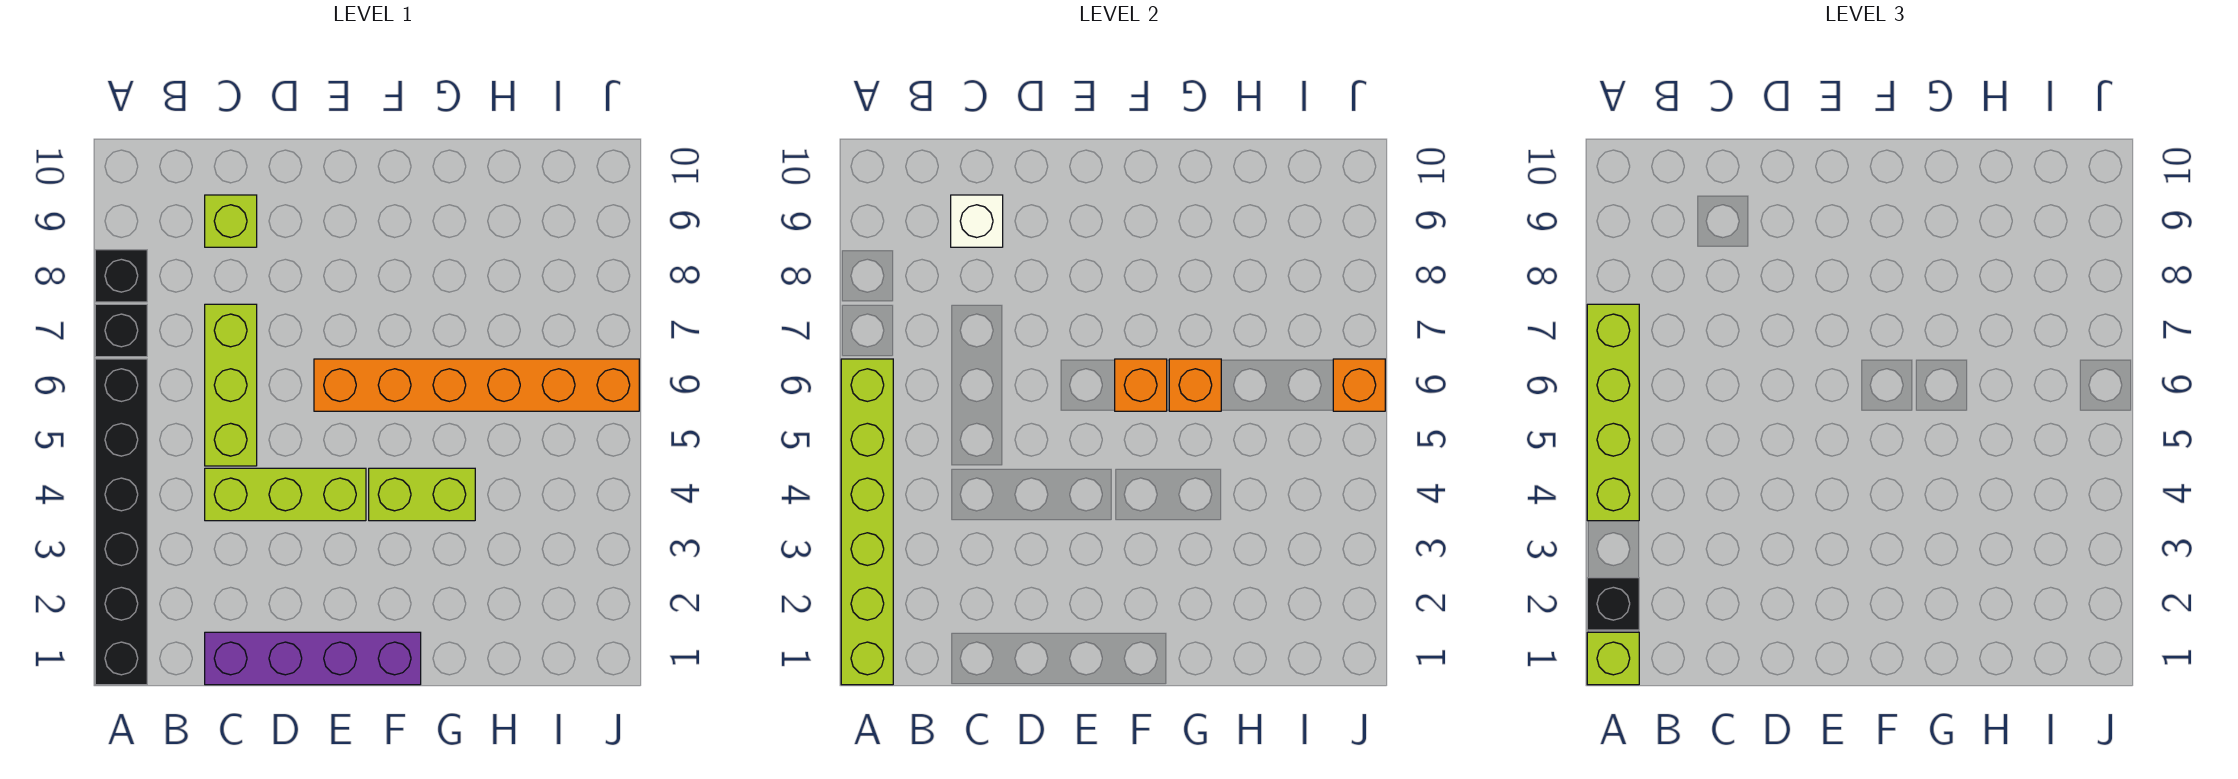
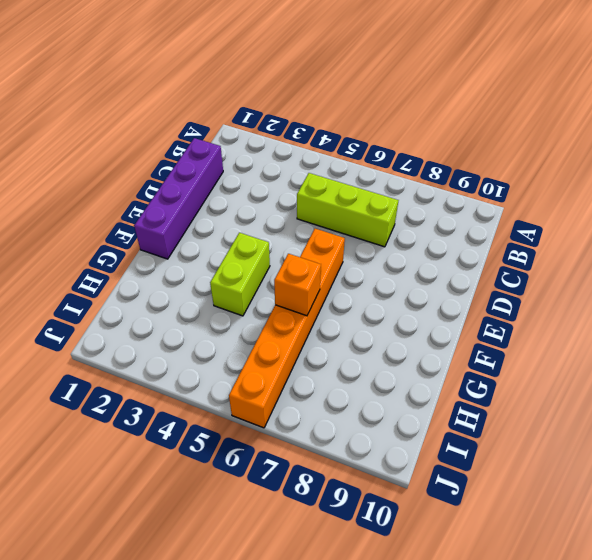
none -> black brick A1:A6 level 1
none -> black brick A7 level 1
none -> black brick A8 level 1

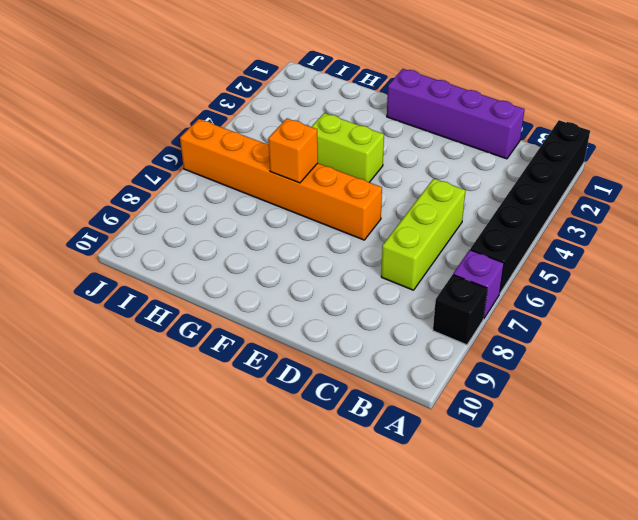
purple brick A7 level 1 -> black brick A7 level 1
none -> lime brick C4:E4 level 1
none -> lime brick C9 level 1
none -> lime brick A1:A6 level 2

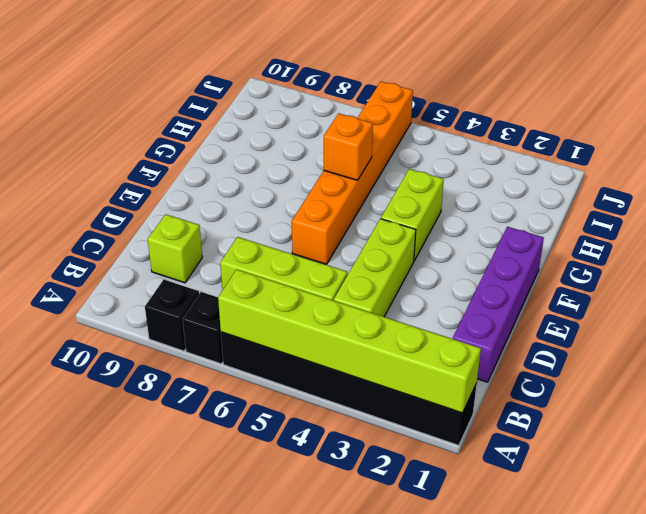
none -> white brick C9 level 2
none -> orange brick F6 level 2
none -> orange brick J6 level 2

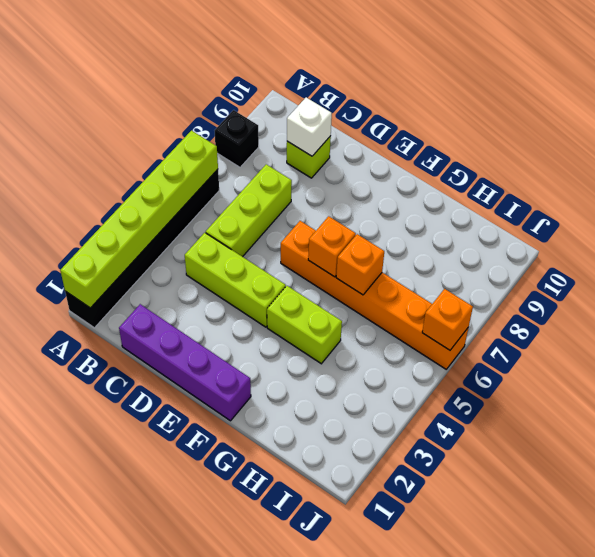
none -> black brick A7 level 1
none -> lime brick A1 level 3
none -> black brick A2 level 3

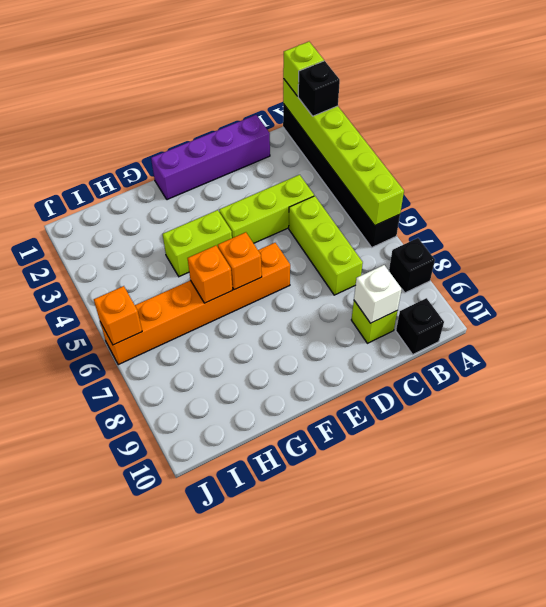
black brick B10 level 1 -> black brick A7 level 1
none -> lime brick A4:A7 level 3

